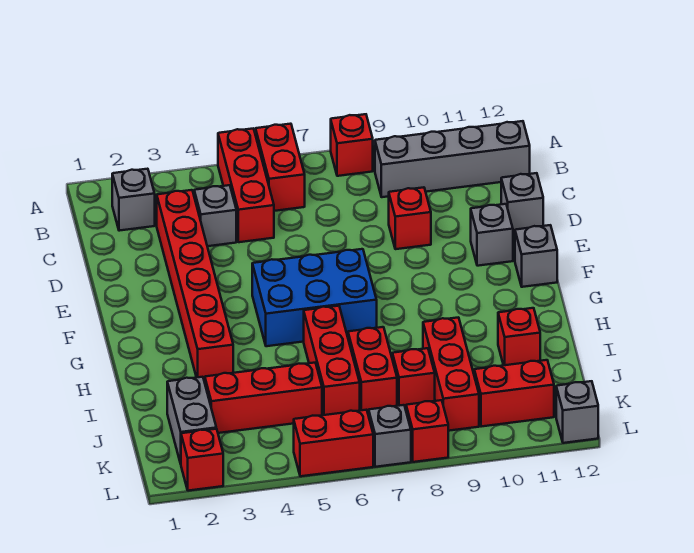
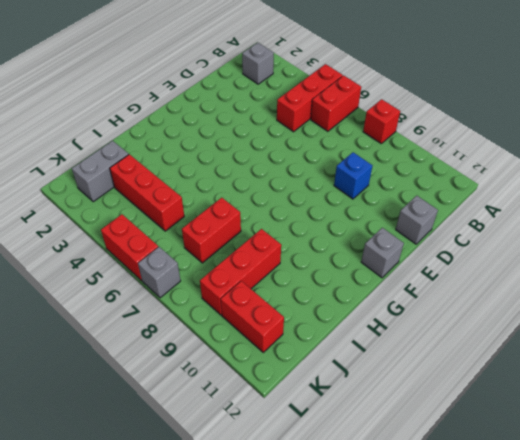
blue brick D9 level 1 -> red brick D9 level 1
none -> grey brick B9:B12 level 1
none -> red brick C3:H3 level 1
none -> grey brick C4 level 1

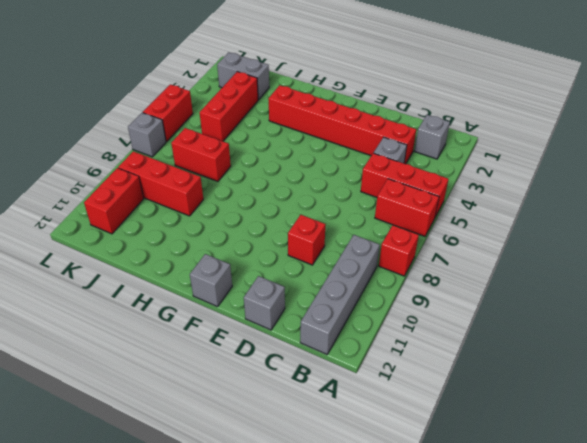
none -> grey brick E11 level 1
none -> blue brick F5:G7 level 1
none -> red brick H6:J6 level 1

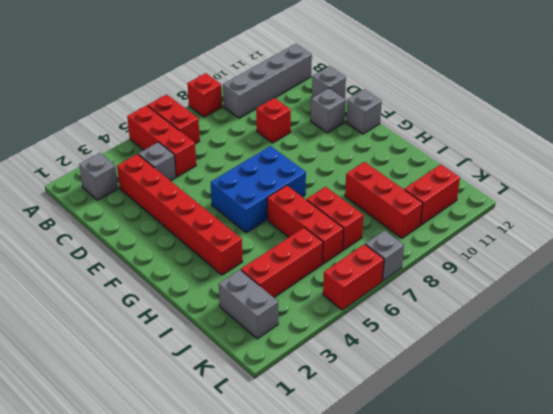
none -> red brick I11 level 1
none -> red brick J8 level 1
none -> red brick L2 level 1

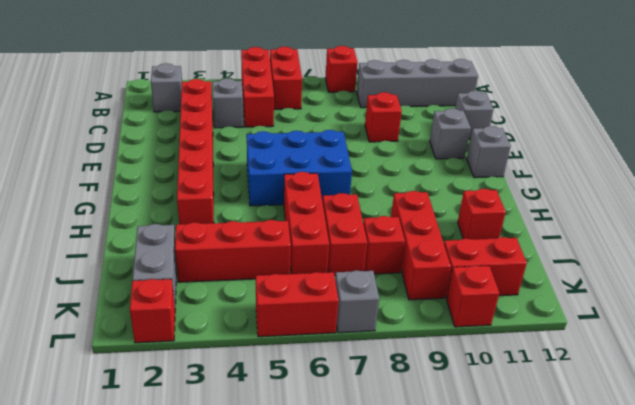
red brick L10 level 1 -> red brick L8 level 1
none -> grey brick L12 level 1

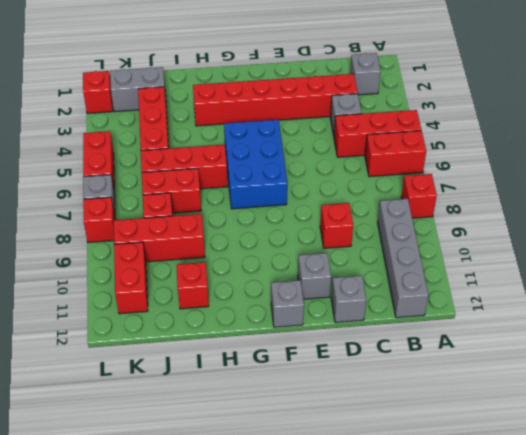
none -> grey brick L12 level 1

